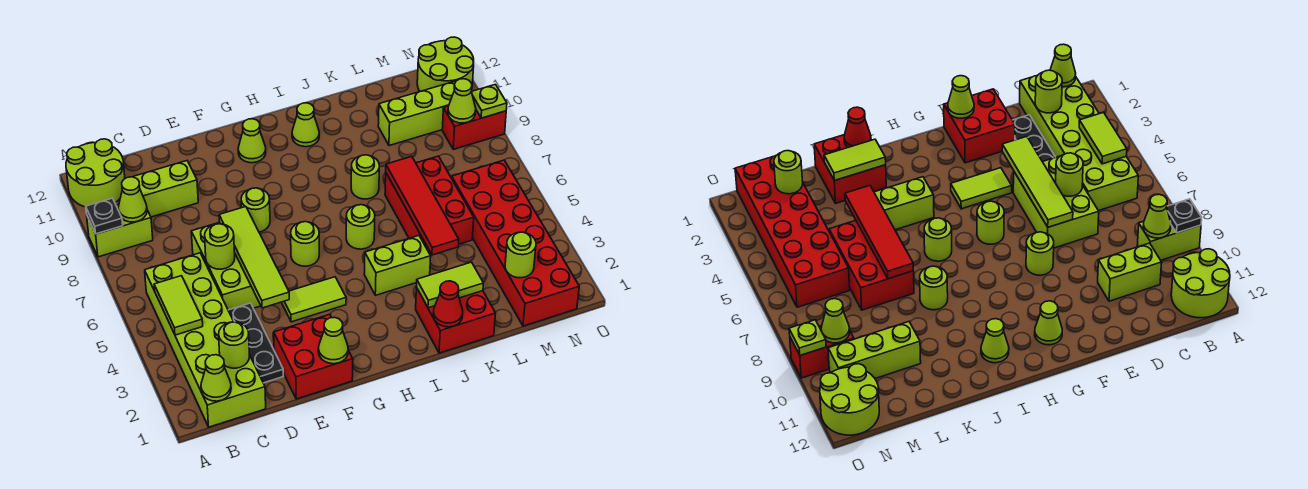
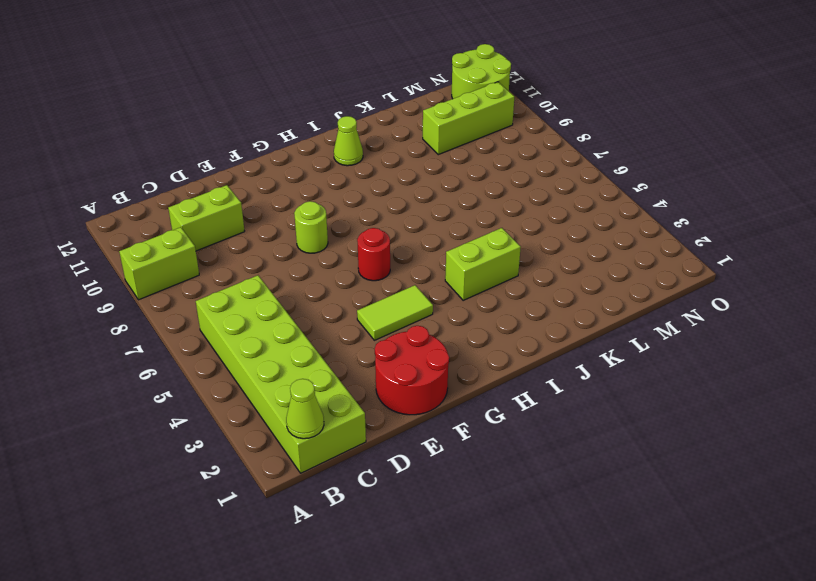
red round brick E1:F2 level 1 -> red brick E1:F2 level 1
red round brick G6 level 1 -> lime round brick G6 level 1
none -> lime round brick A11:B12 level 1
none -> black plate D2:D4 level 1
none -> lime brick D5:E7 level 1
none -> lime cone G11 level 1

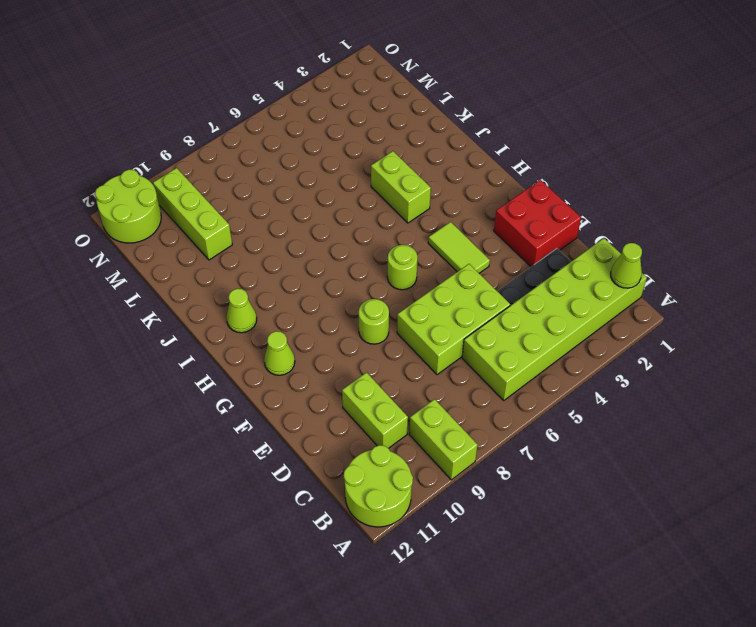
none -> lime round brick I6 level 1
none -> red brick J1:K2 level 1
none -> lime round brick J8 level 1
none -> red brick K5:L7 level 1

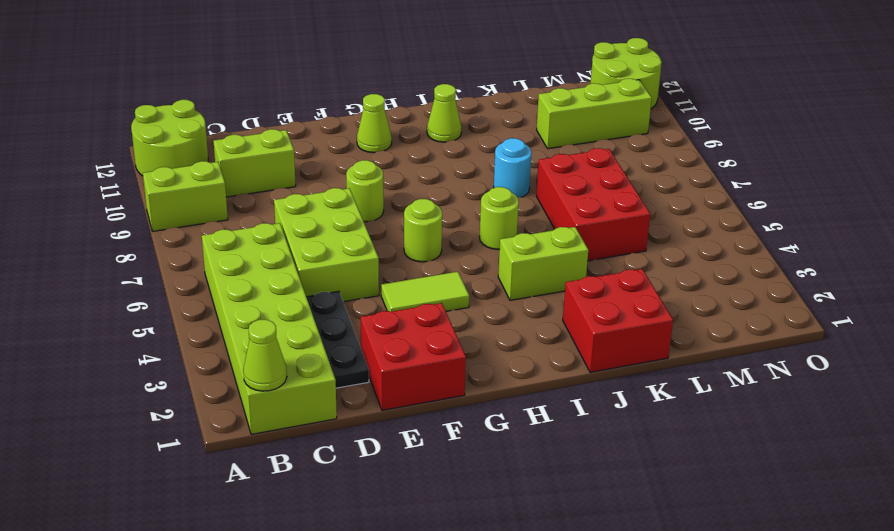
cyan round brick J8 level 1 -> lime round brick J8 level 1
none -> red brick M1:N6 level 1
none -> red brick N9:O9 level 1
none -> black plate A9 level 2
none -> lime tile B4:B5 level 2

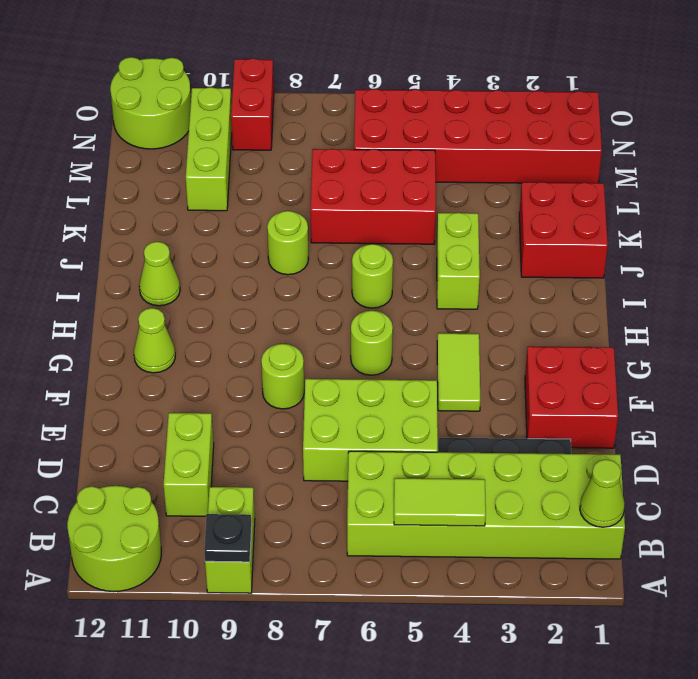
none -> lime cone B9 level 2
none -> lime round brick C2 level 2
none -> lime round brick D6 level 2
none -> lime tile E4:E7 level 2

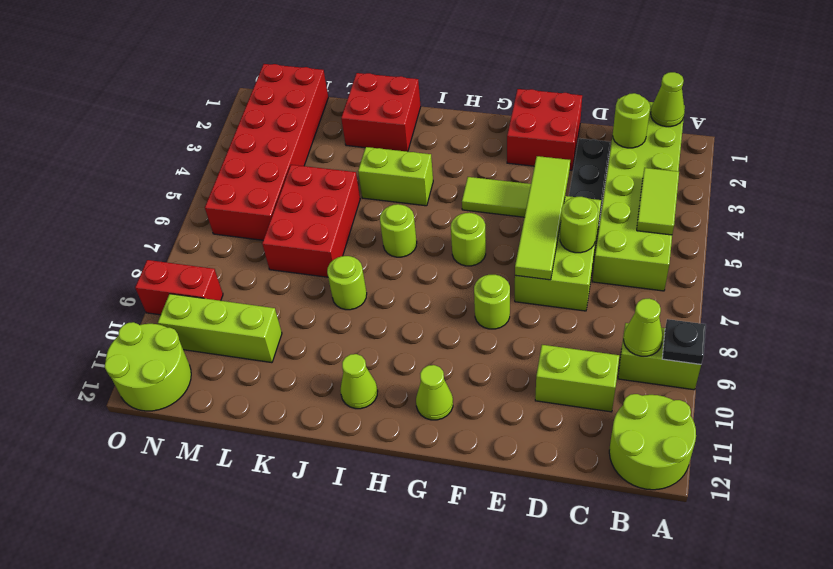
none -> lime cone F1 level 2
none -> red cone J1 level 2
none -> lime tile J2:K2 level 2
none -> red tile K4:K7 level 2

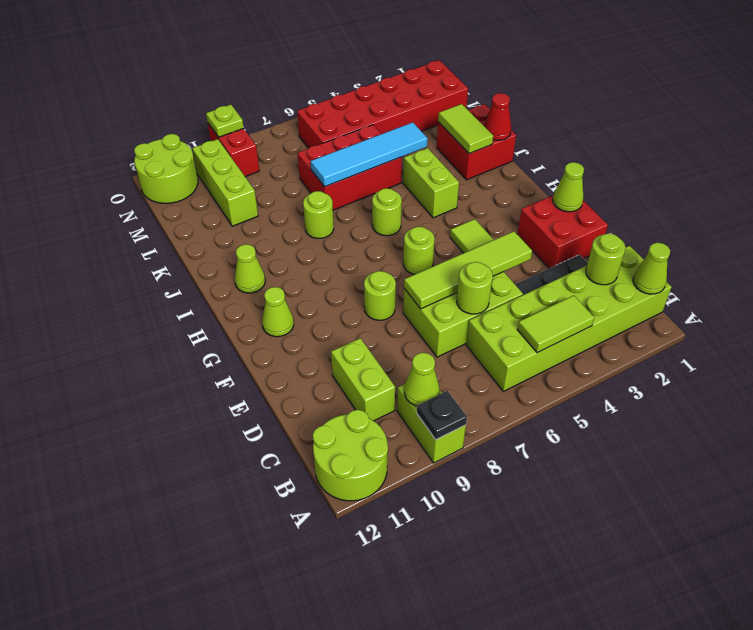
cyan tile K4:K7 level 2 -> red tile K4:K7 level 2
none -> lime round brick M2 level 2
none -> lime cone N9 level 2

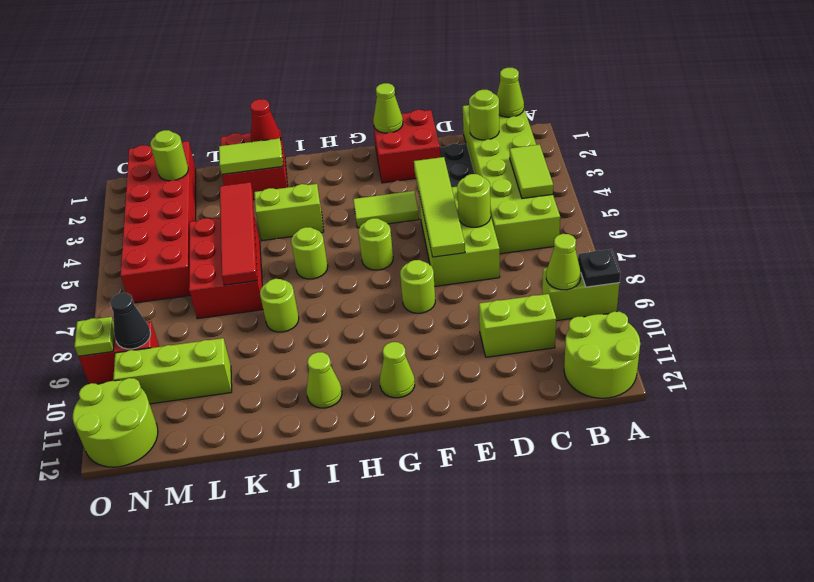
black cone N9 level 2 -> lime cone N9 level 2

